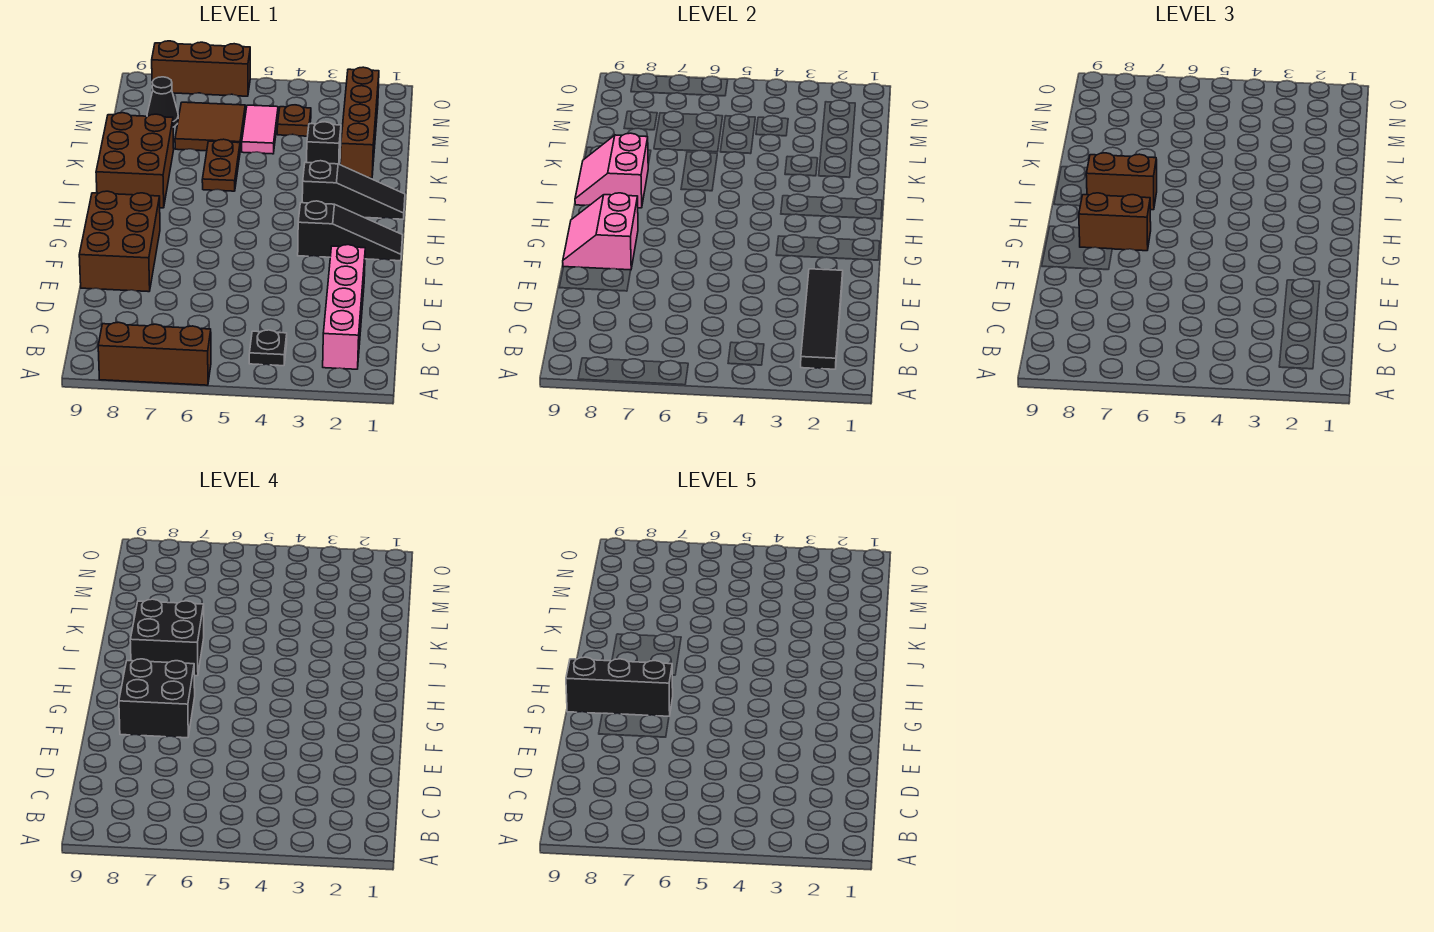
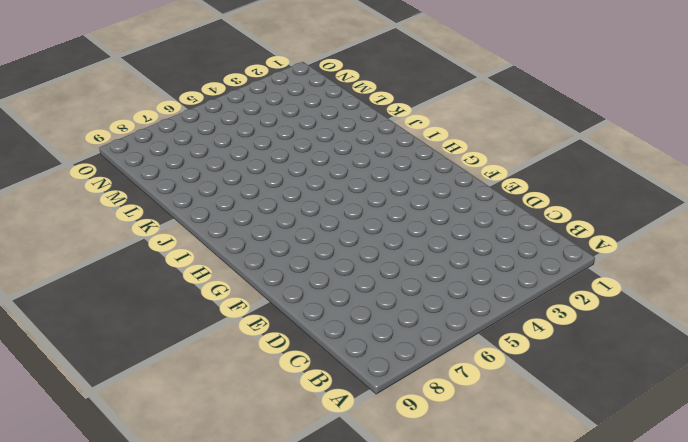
none -> brown brick A6:A8 level 1
none -> pink brick B2:E2 level 1
none -> black plate B4 level 1

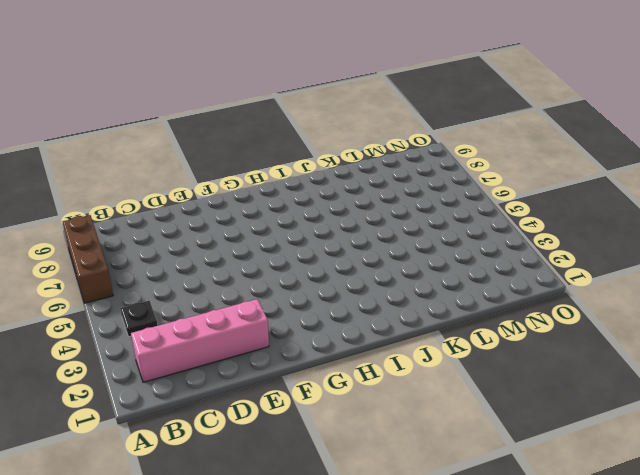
none -> brown brick E8:G9 level 1
none -> black slope G1:G3 level 1 top 3
none -> black slope I1:I3 level 1 top 3

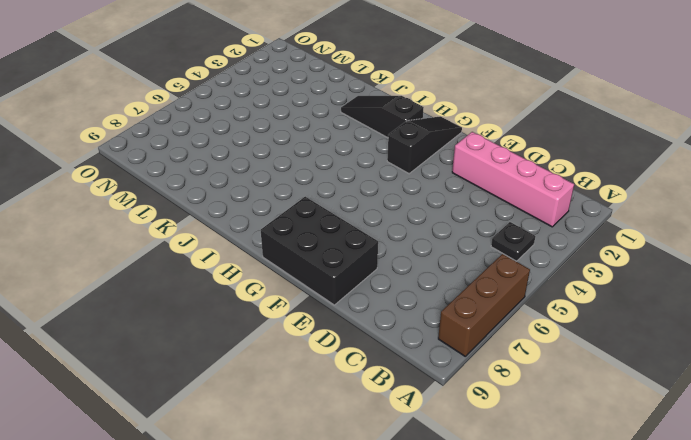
black brick E8:G9 level 1 -> brown brick E8:G9 level 1
black slope H2:J2 level 1 top H -> black slope I1:I3 level 1 top 3
none -> brown brick I8:K9 level 1
none -> brown plate J6:K6 level 1
none -> brown brick K2:N2 level 1

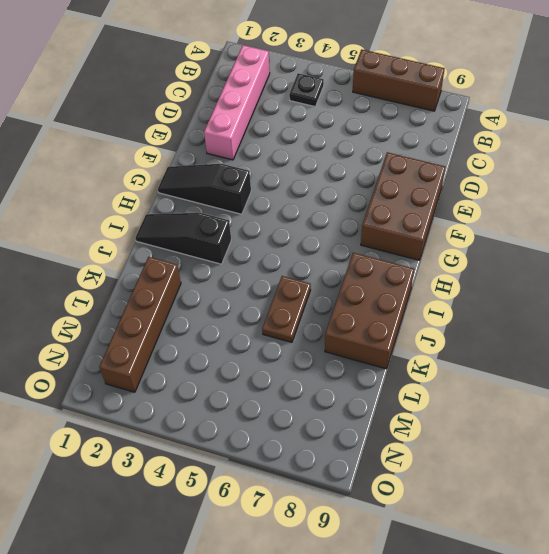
none -> black brick K3 level 1
none -> pink tile L5:M5 level 1
none -> brown tile L6:M7 level 1

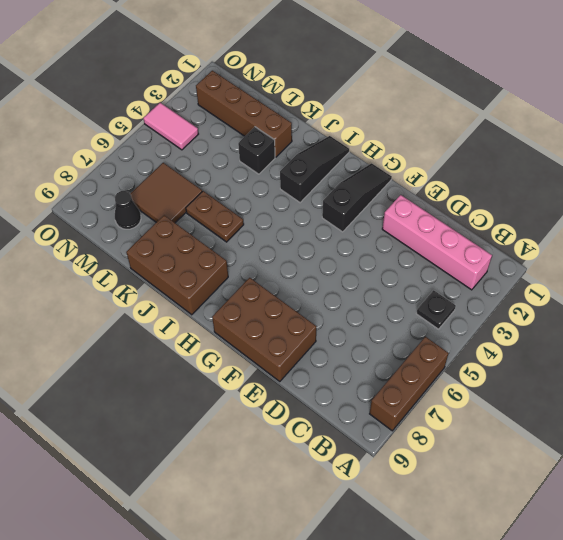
pink tile N4:O4 level 1 -> pink tile L5:M5 level 1
none -> brown plate M4 level 1
none -> brown brick O6:O8 level 1
none -> black tile B2:E2 level 2

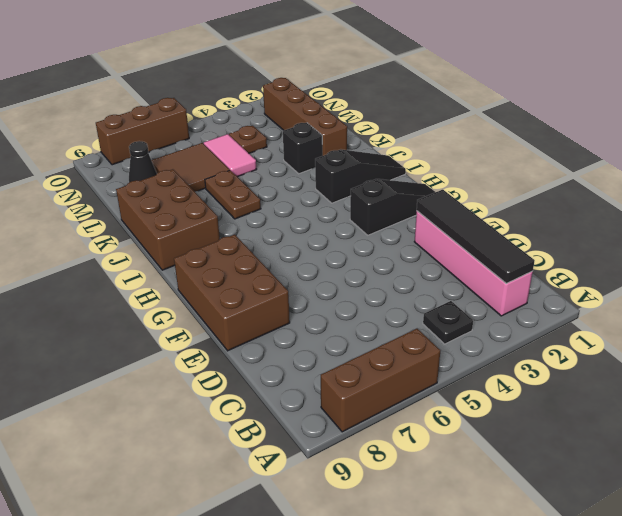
none -> pink slope F8:G9 level 2 top 8
none -> pink slope I8:J9 level 2 top 8
none -> brown brick G7:G8 level 3

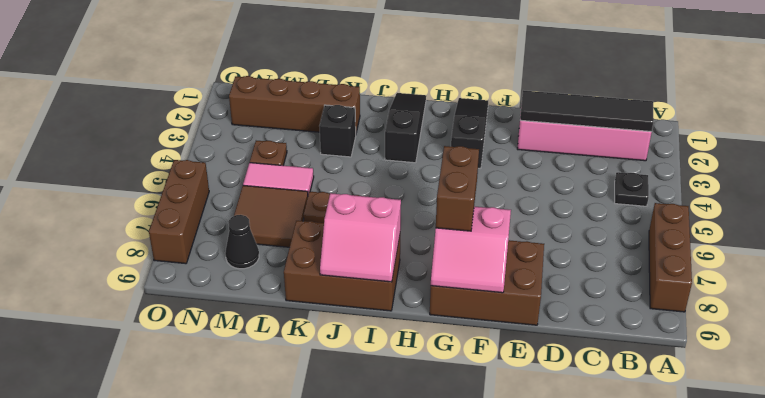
none -> brown brick I7:I8 level 3
none -> black brick F7:G8 level 4
none -> black brick I7:J8 level 4

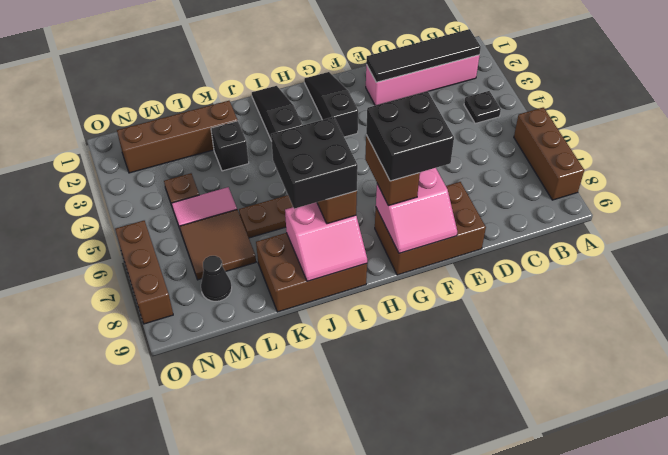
none -> black brick G7:G9 level 5

